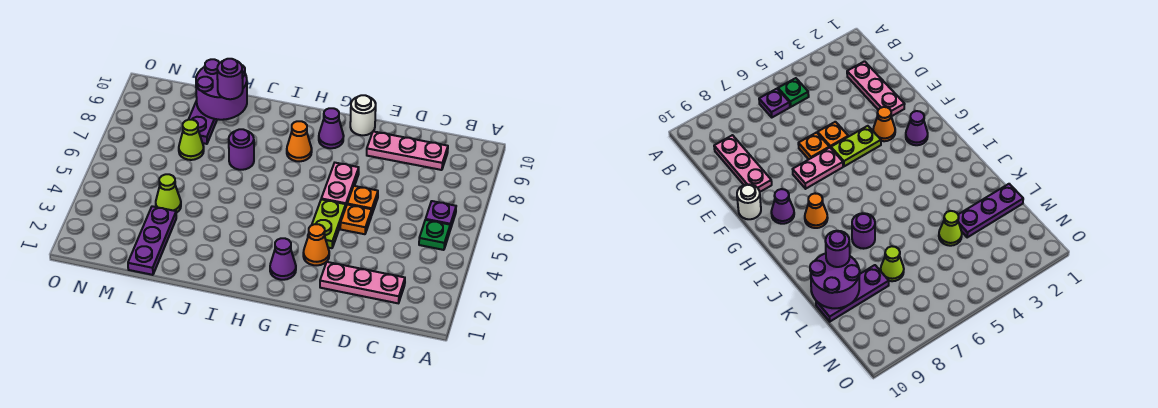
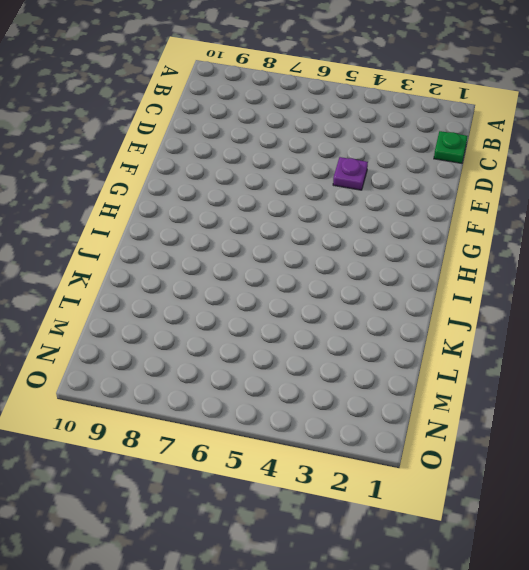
green plate C1 level 1 -> green plate B5 level 1
purple plate E4 level 1 -> purple plate B6 level 1
none -> pink plate C2:E2 level 1
none -> pink plate C9:E9 level 1
none -> orange plate E5 level 1

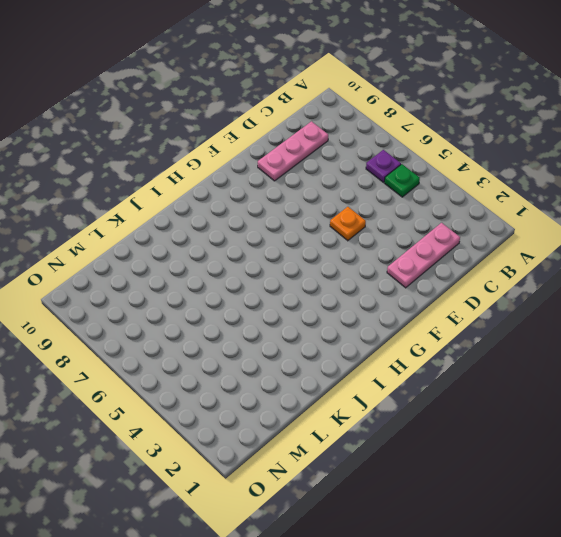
none -> orange plate E6 level 1
none -> orange cone F3 level 1
none -> lime plate F4:F5 level 1

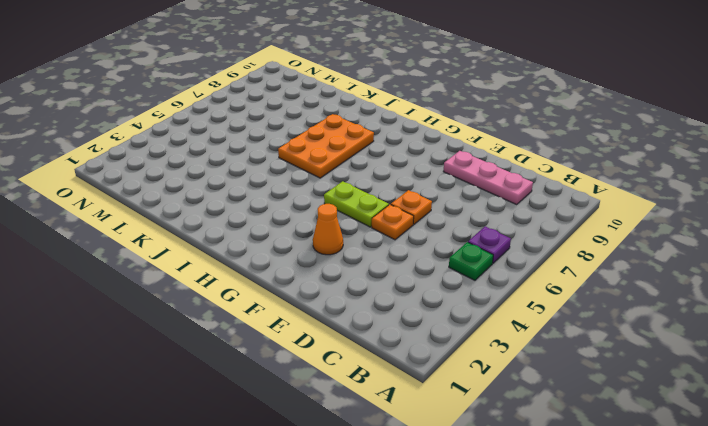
lime plate F5:G5 level 1 -> lime plate F4:F5 level 1
orange plate I6:J8 level 1 -> purple round brick J7 level 1
none -> pink plate C2:E2 level 1
none -> pink plate F6:F7 level 1
none -> white round brick F10 level 1

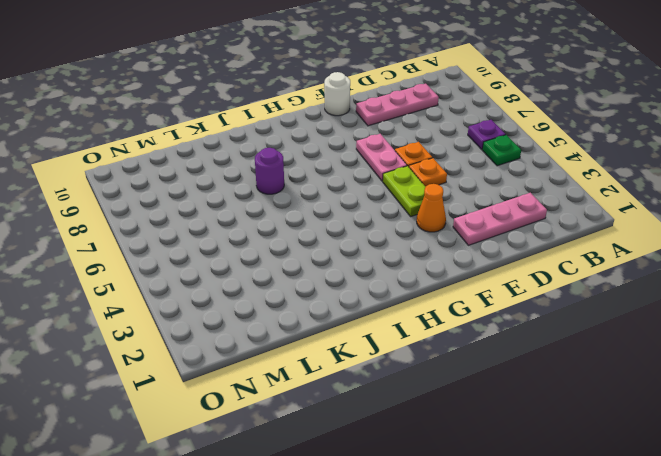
none -> purple cone G2 level 1
none -> purple cone G9 level 1
none -> orange cone H8 level 1

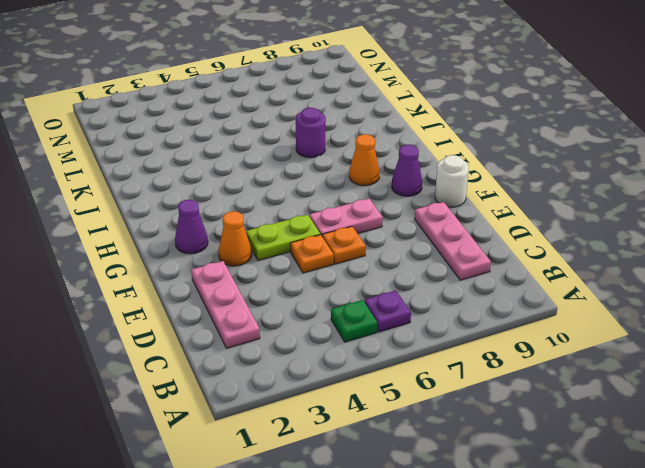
none -> purple plate L1:L3 level 1
none -> lime cone L4 level 1
none -> lime cone L7 level 1

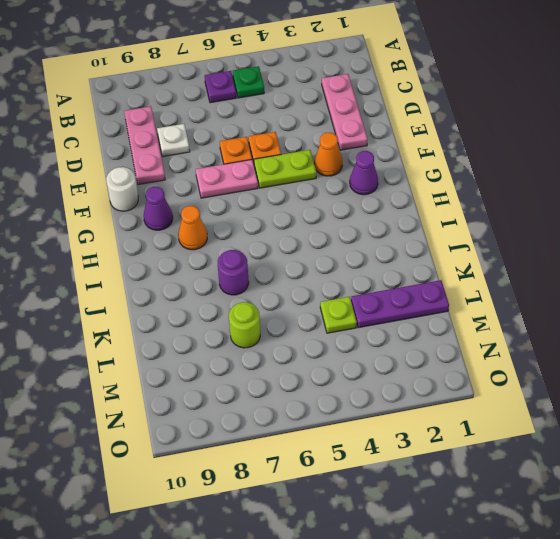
white plate D8 level 1 -> none
lime plate L4 level 1 -> lime cone L4 level 1
lime round brick L7 level 1 -> lime cone L7 level 1
none -> purple plate L8:L10 level 1
none -> purple round brick K9:L10 level 2
none -> purple round brick K9 level 3

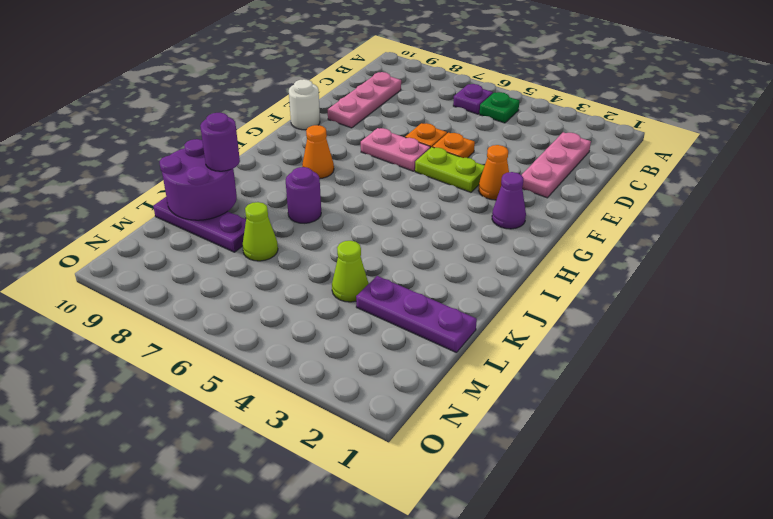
none -> purple cone G9 level 1

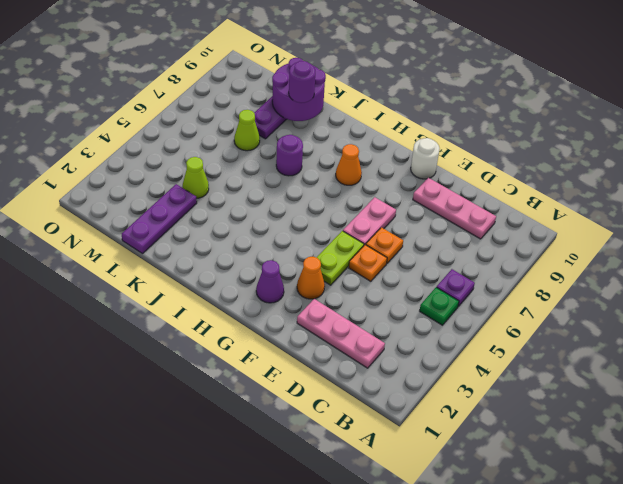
none -> purple cone G9 level 1

